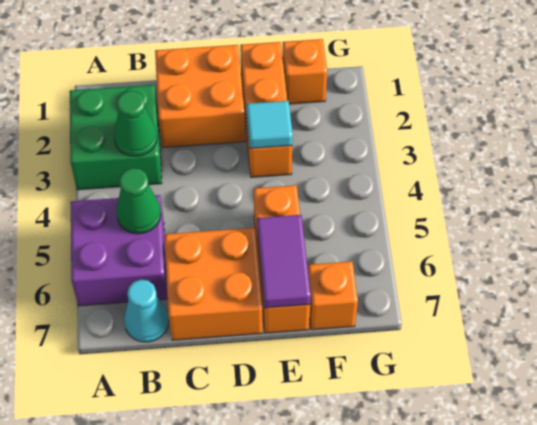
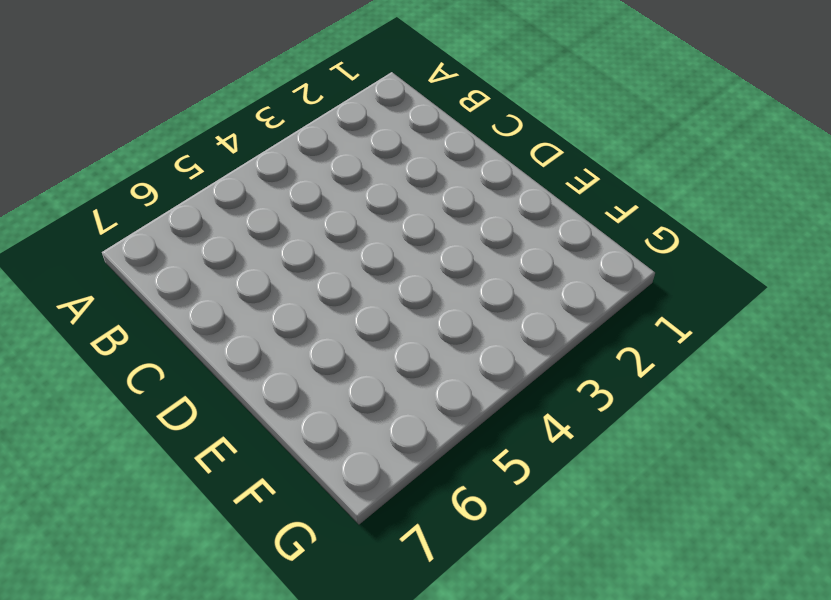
none -> green brick A2:B3 level 1
none -> purple brick A5:B6 level 1
none -> cyan cone B7 level 1

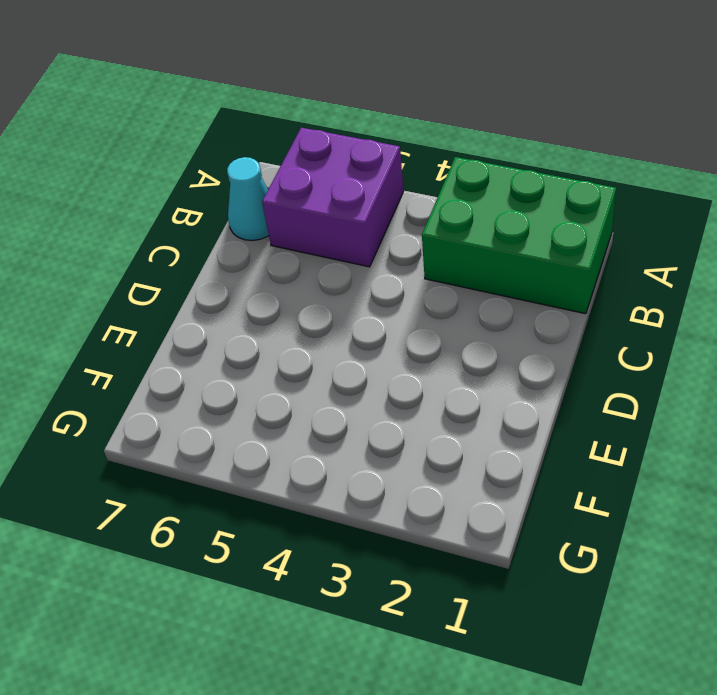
green brick A1:B3 level 1 -> green brick A2:B3 level 1
none -> orange brick C1:D2 level 1
none -> orange brick C6:D7 level 1
none -> orange brick E1:E3 level 1

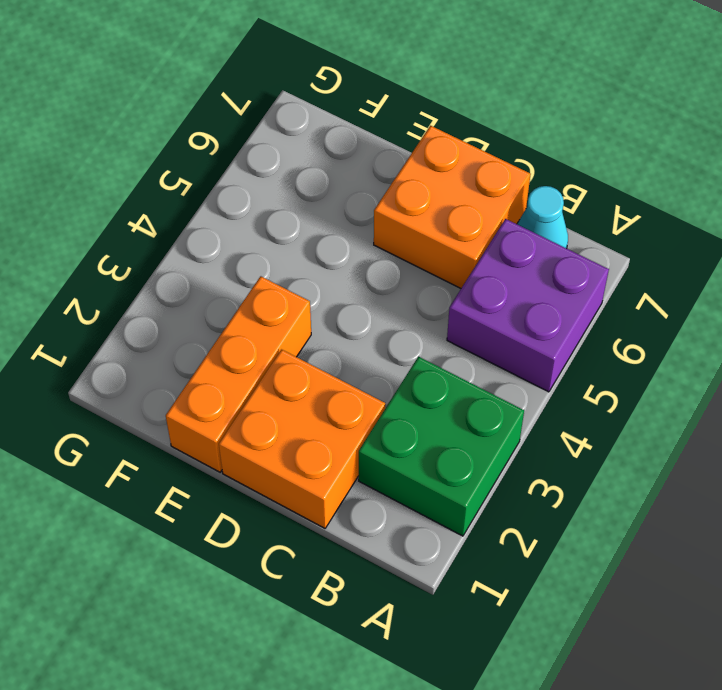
none -> orange brick E5:E7 level 1
none -> orange brick F1 level 1
none -> orange brick F7 level 1

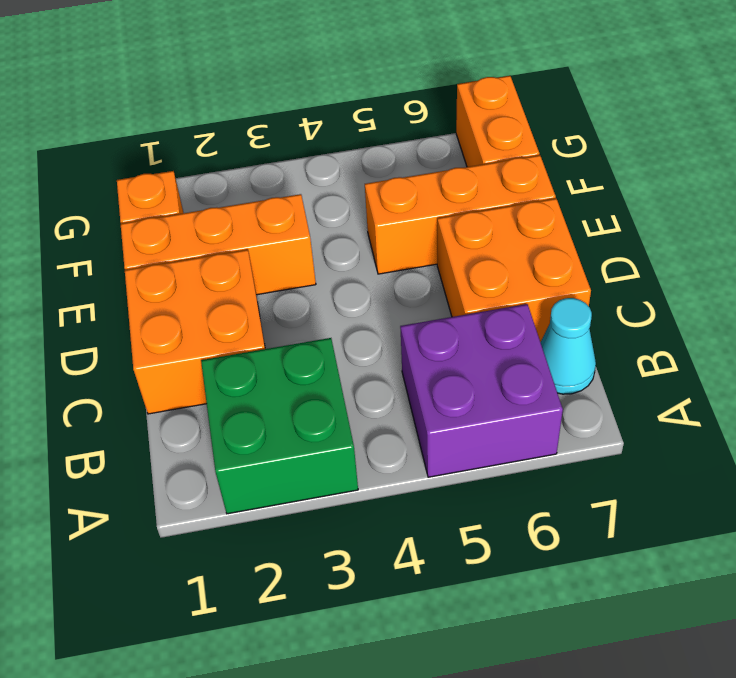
orange brick F7:G7 level 1 -> orange brick F7 level 1
none -> green cone B3 level 2
none -> green cone B5 level 2
none -> cyan tile E3 level 2

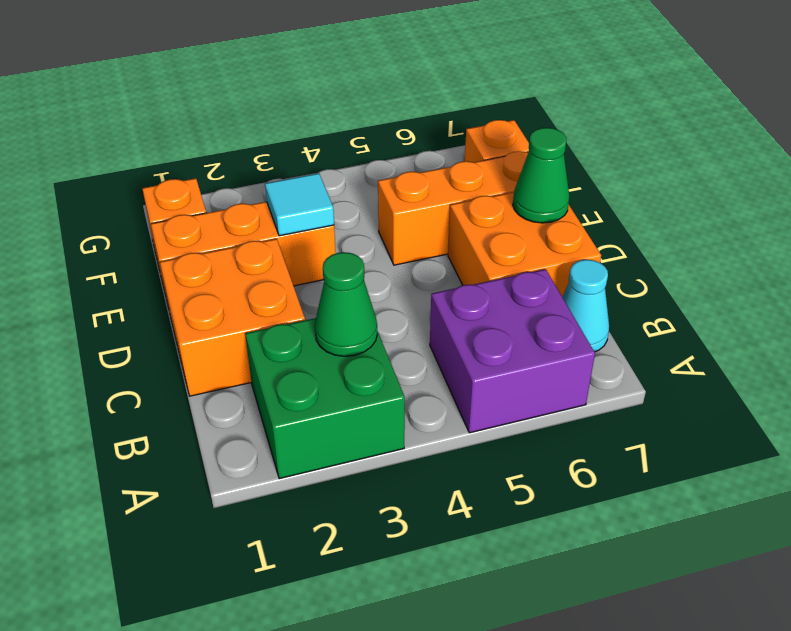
green cone D7 level 2 -> green cone B5 level 2
none -> purple tile E6:E7 level 2

